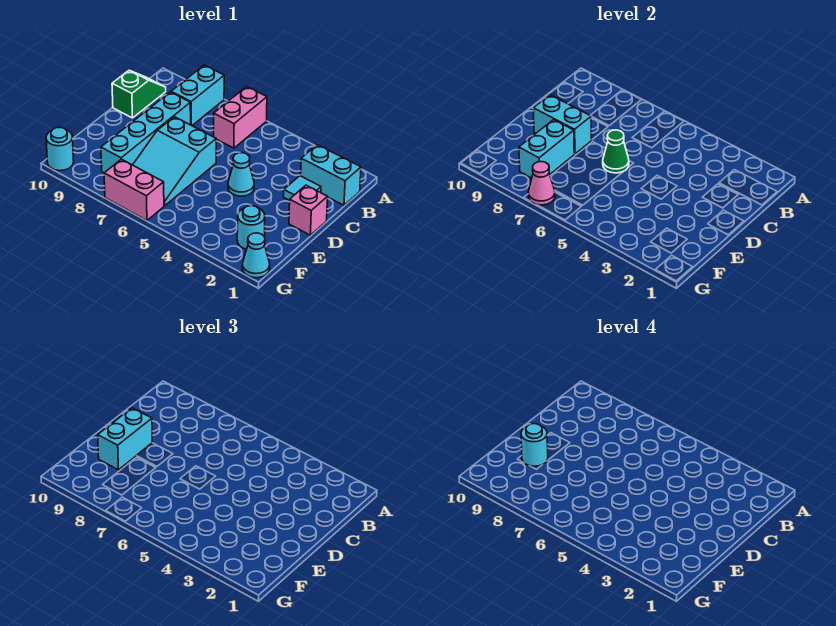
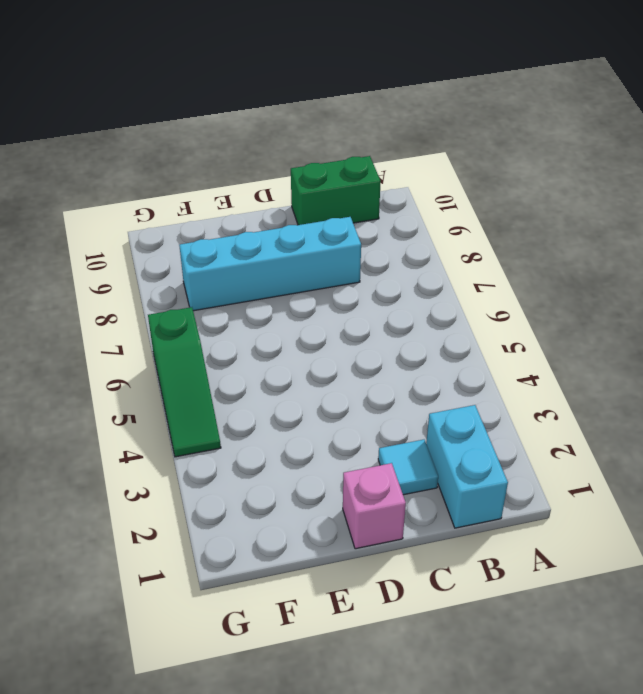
green brick B10:C10 level 1 -> green slope B10:C10 level 1 top C
green slope G4:G6 level 1 top 6 -> pink brick G6:G7 level 1
none -> pink brick A6:B6 level 1
none -> cyan brick A8:B8 level 1
none -> cyan cone D4 level 1

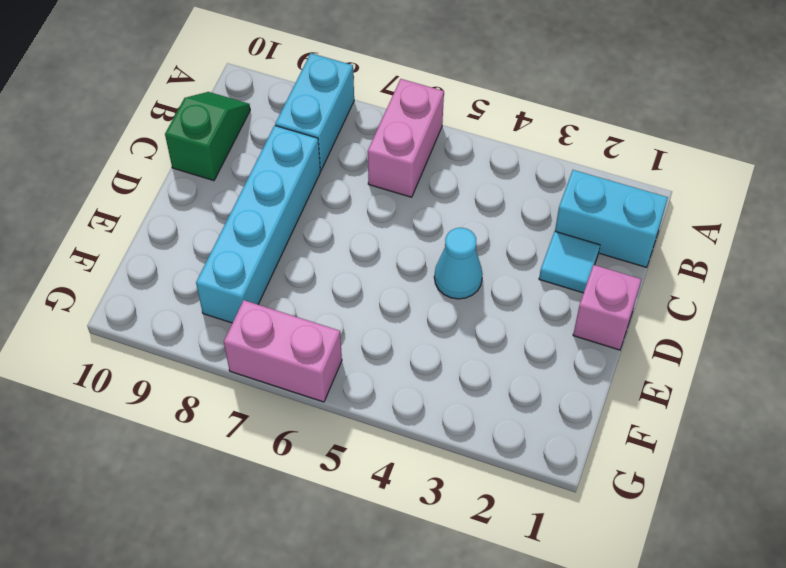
none -> cyan slope D6:F7 level 1 top D
none -> cyan round brick F2 level 1
none -> cyan cone G1 level 1

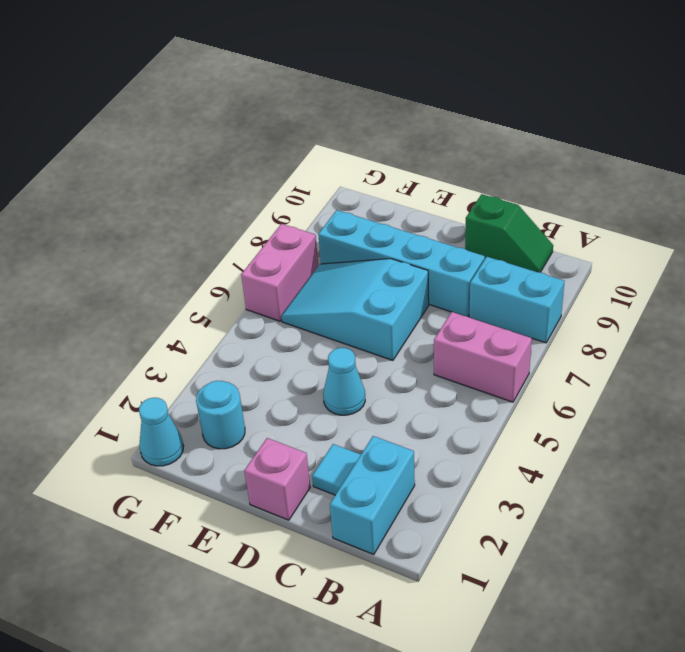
none -> cyan round brick G10 level 1
none -> green cone D6 level 2
none -> cyan brick D8:D9 level 2

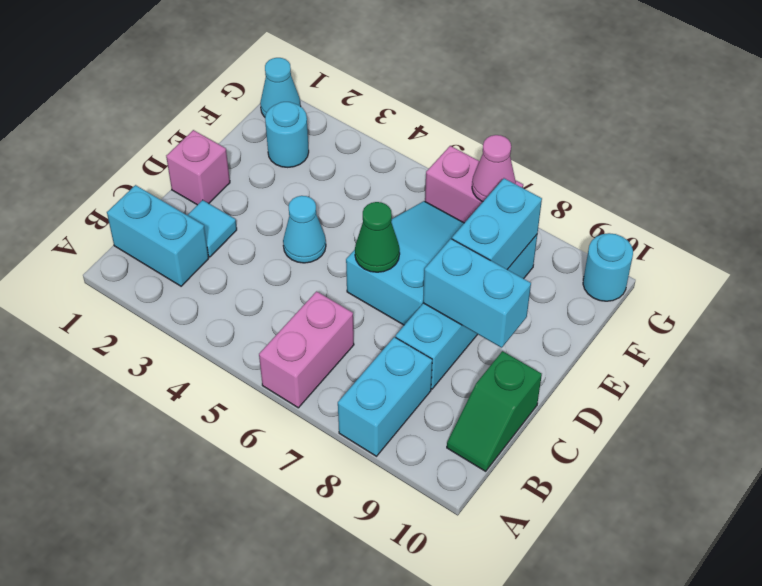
none -> cyan brick D9:E9 level 3
none -> cyan round brick E9 level 4

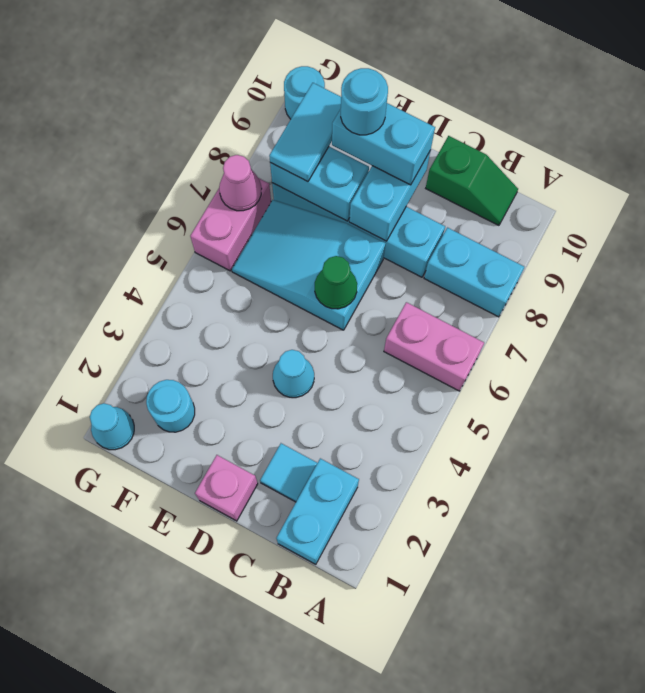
cyan tile F8:F9 level 3 -> none

